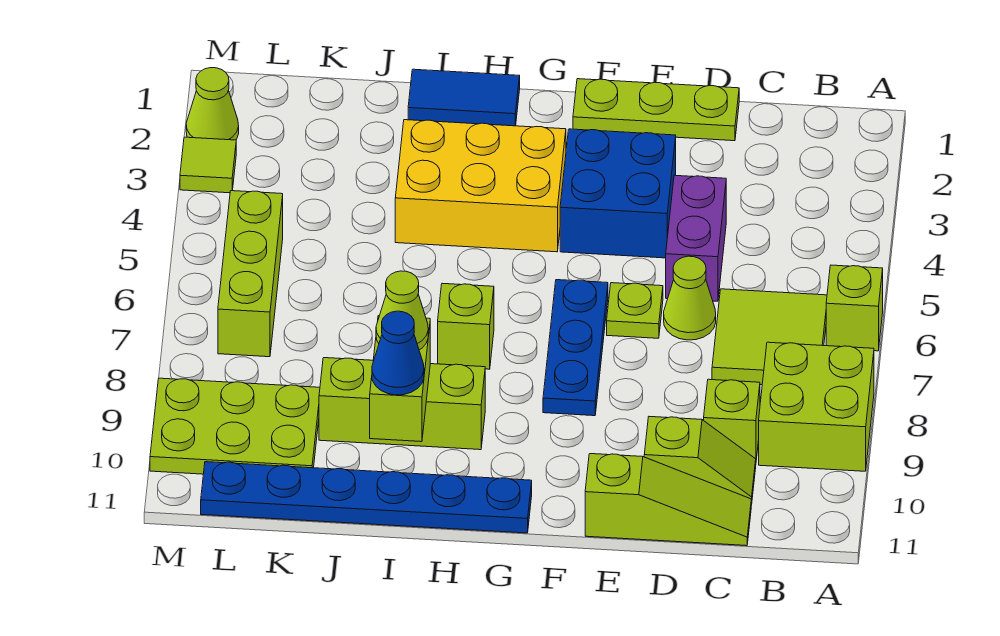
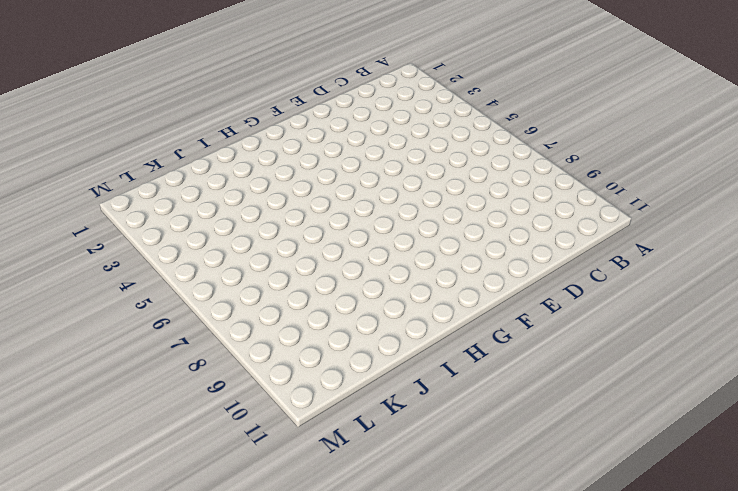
none -> lime brick A6 level 1
none -> lime brick A8:B9 level 1
none -> lime tile B6:C7 level 1

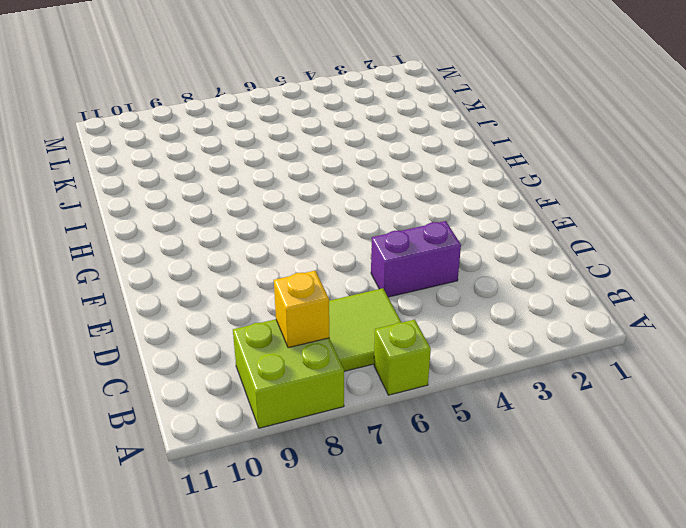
yellow brick B8 level 2 -> none
none -> lime brick C9 level 1
none -> lime slope C10:D10 level 1 top D
none -> lime slope C11:E11 level 1 top E

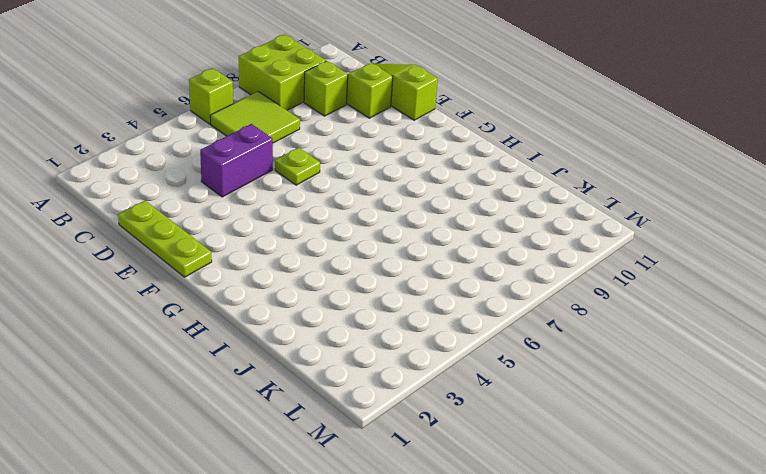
none -> lime cone D6 level 1
none -> blue brick E3:F4 level 1
none -> blue plate F6:F8 level 1

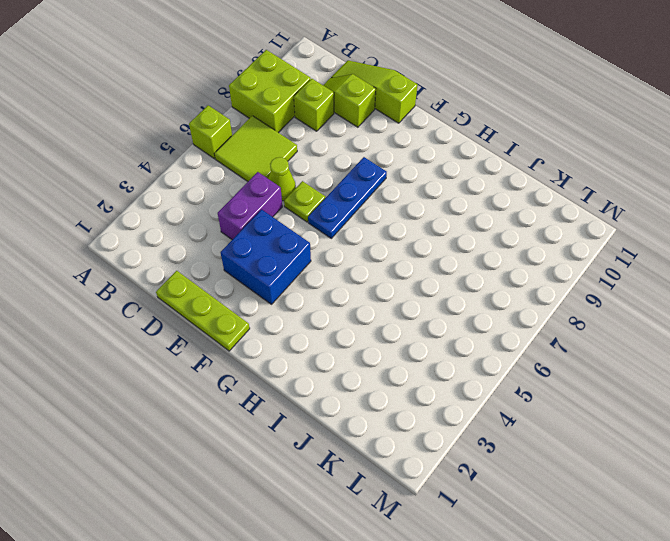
none -> yellow brick G3:I4 level 1
none -> blue plate G11:L11 level 1
none -> blue tile H1:I1 level 1

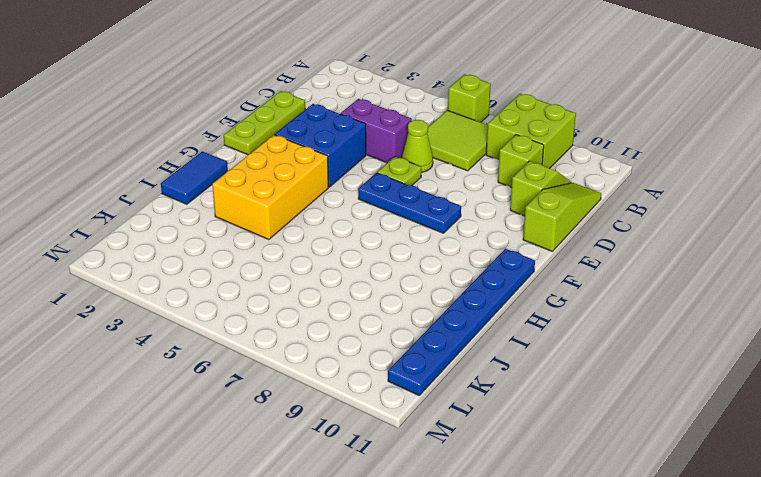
none -> lime brick H7 level 1
none -> lime brick H9:J9 level 1
none -> lime plate K9:M10 level 1

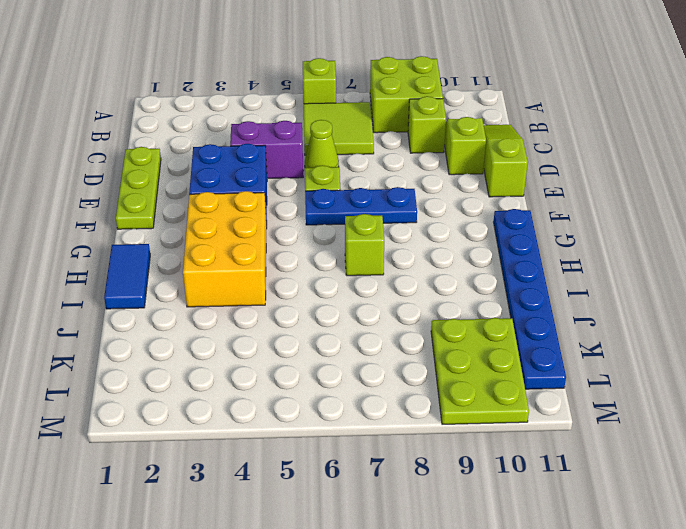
none -> lime brick H9:J9 level 1
none -> lime brick L5:L7 level 1
none -> lime cone M2 level 1

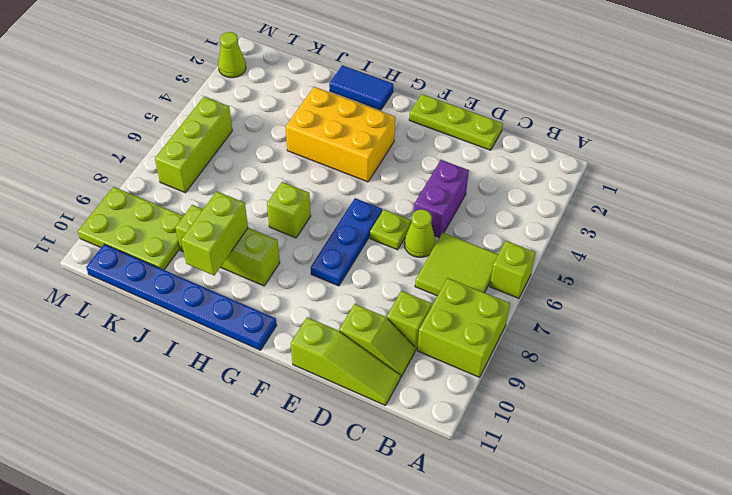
none -> blue brick E3:F4 level 1
none -> lime tile M3 level 1
none -> lime cone I9 level 3

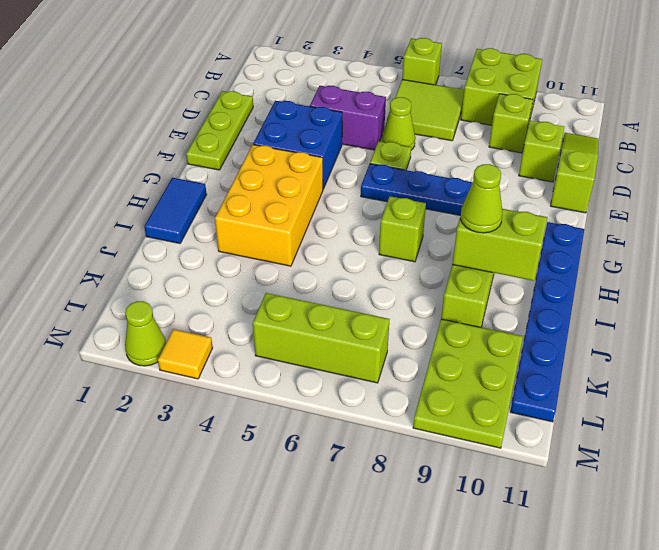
yellow tile M3 level 1 -> lime tile M3 level 1
none -> blue cone I10 level 3

